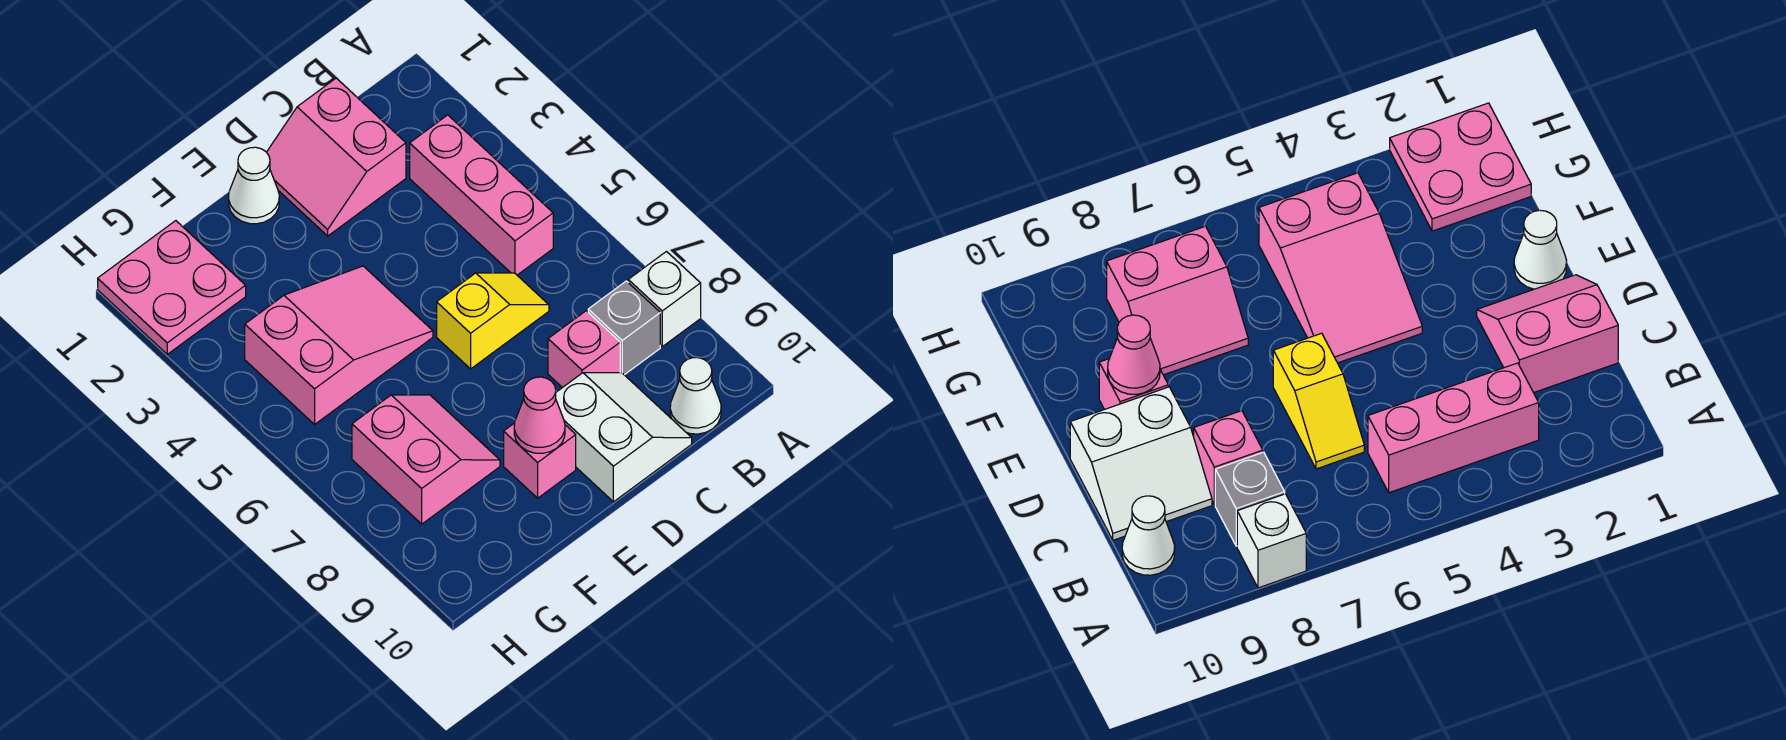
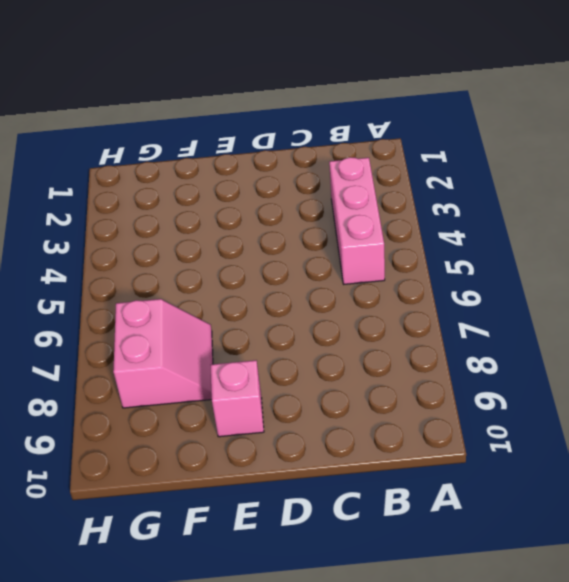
none -> white brick A8 level 1
none -> grey brick B8 level 1
none -> white cone B10 level 1

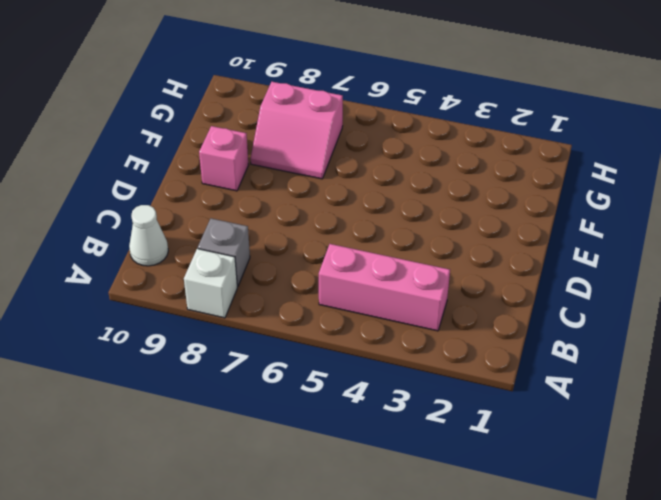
none -> pink slope C1:D2 level 1 top C
none -> yellow slope C6:D6 level 1 top D
none -> pink brick C8 level 1

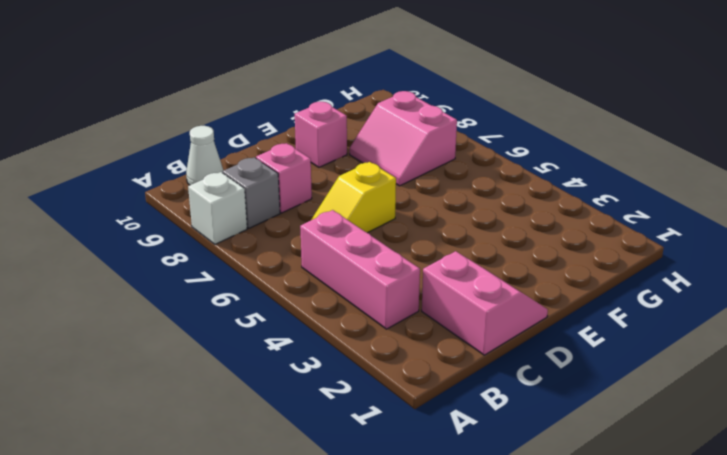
none -> white slope C9:D10 level 1 top D
none -> white cone E1 level 1
none -> pink slope E4:G5 level 1 top G

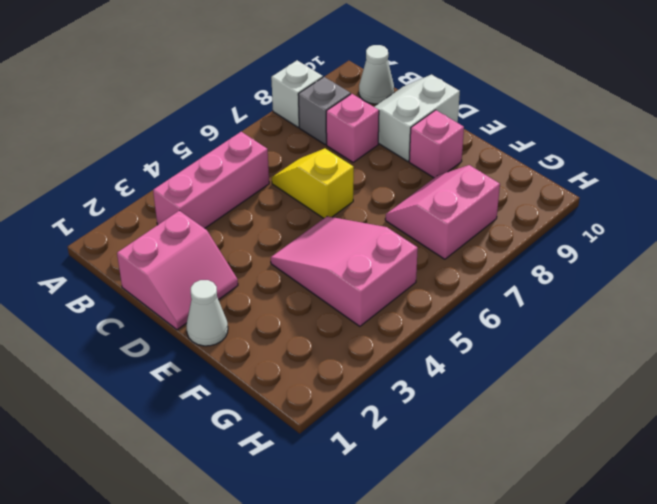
none -> pink plate G1:H2 level 1
none -> pink cone E9 level 2

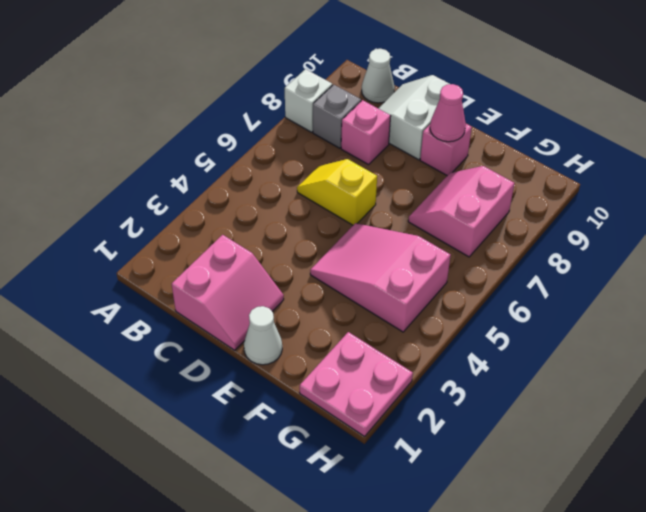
none -> pink brick B3:B5 level 1

